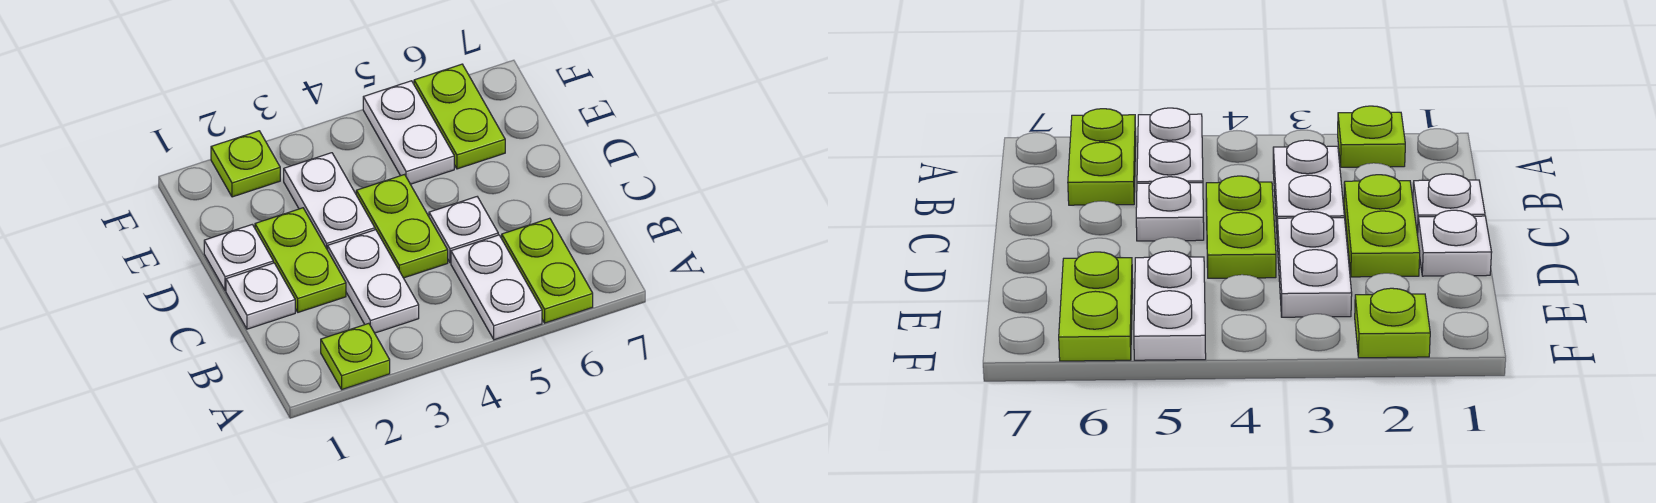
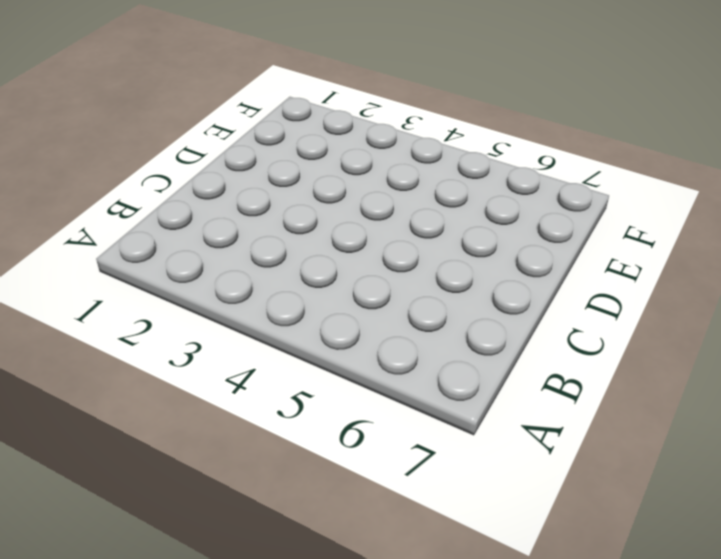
none -> lime plate A2 level 1
none -> white plate A5:B5 level 1
none -> lime plate A6:B6 level 1

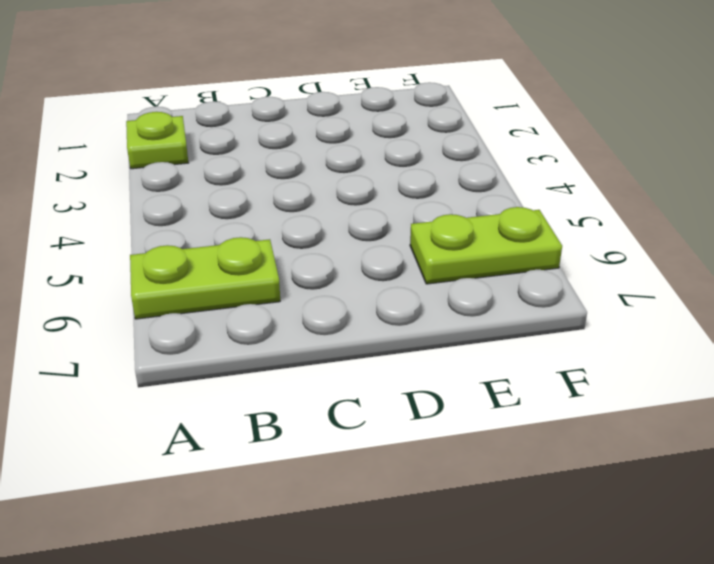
none -> white plate A5:B5 level 1
none -> white plate B3:C3 level 1
none -> white plate C1 level 1

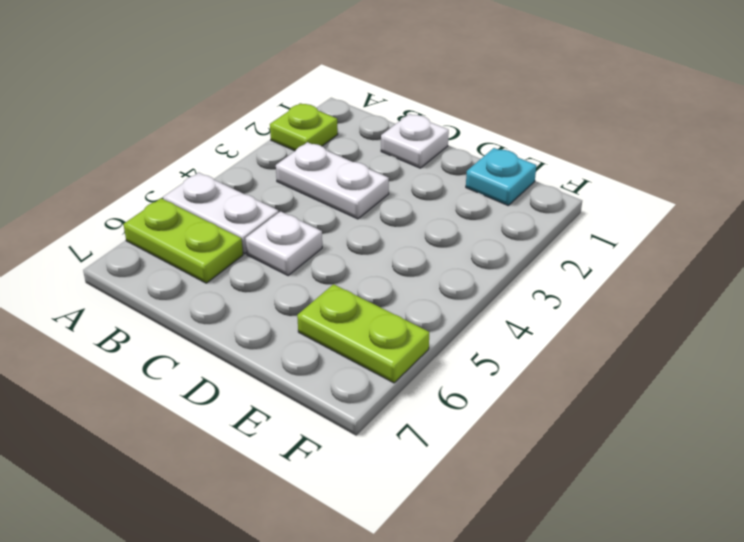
cyan plate E1 level 1 -> none
none -> lime plate C2:D2 level 1
none -> lime plate C4:D4 level 1
none -> white plate D1 level 1

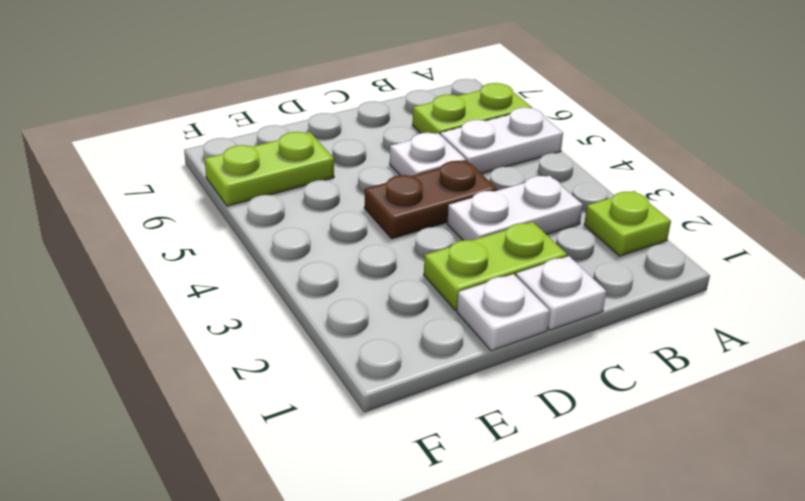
brown plate C4:D4 level 1 -> lime plate C4:D4 level 1
none -> white plate D3:E3 level 1
none -> white plate E5:F5 level 1
none -> lime plate F2 level 1

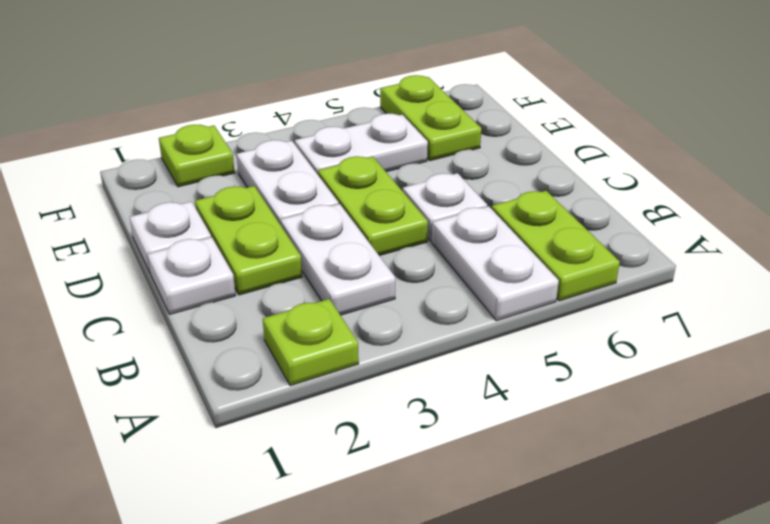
white plate E4:E5 level 1 -> white plate E5:F5 level 1

